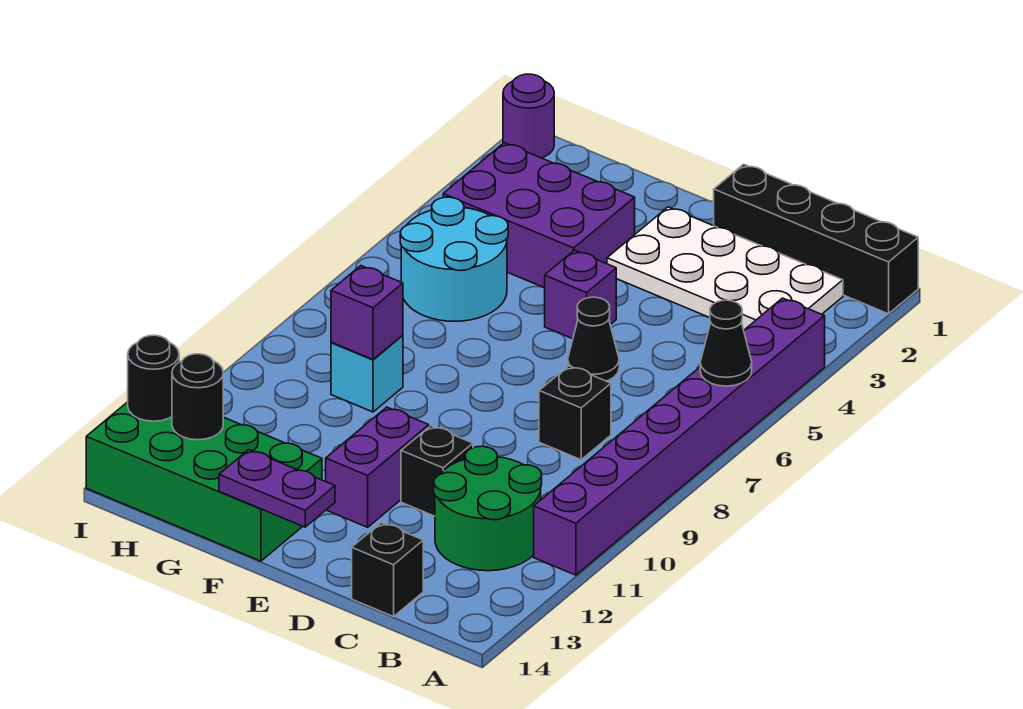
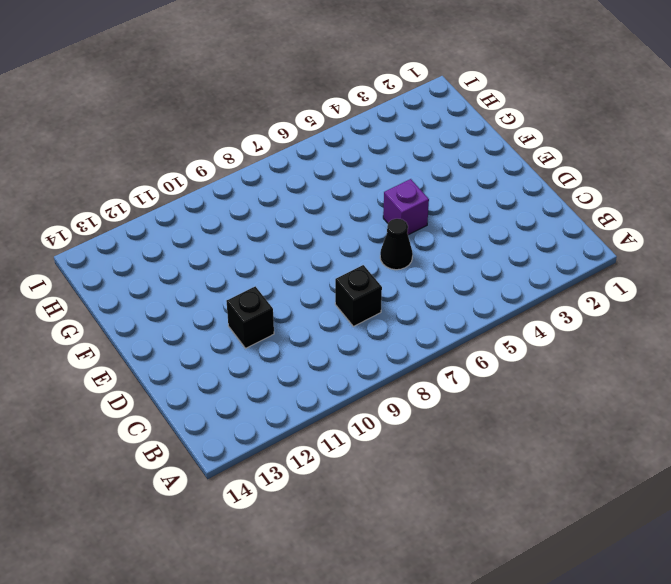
none -> black brick A1:D1 level 1
none -> purple brick A4:A11 level 1
none -> white plate B2:E3 level 1

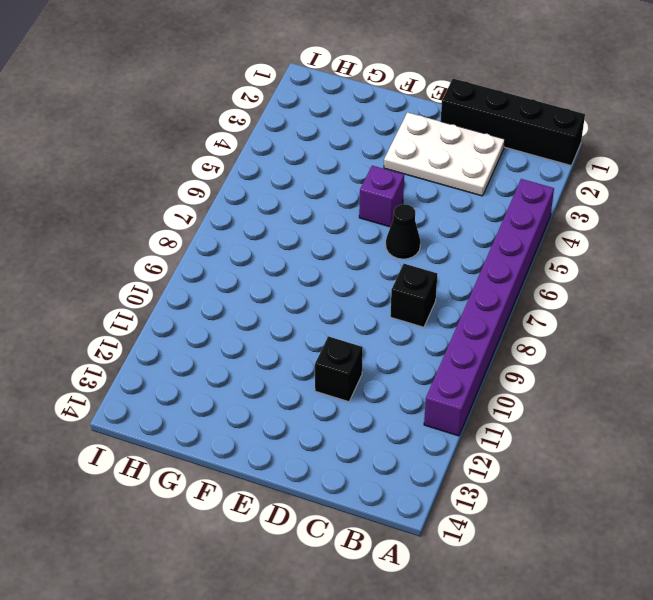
white plate C2:E3 level 1 -> white plate B2:E3 level 1
none -> green round brick B11:C12 level 1
none -> black brick C14 level 1
none -> purple brick E11:E12 level 1

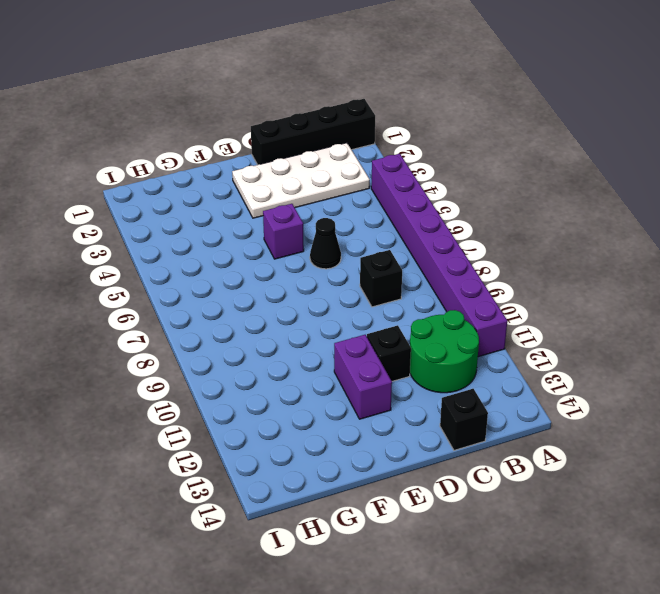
none -> purple brick F3:H4 level 1
none -> green brick F13:I14 level 1
none -> cyan round brick G5:H6 level 1

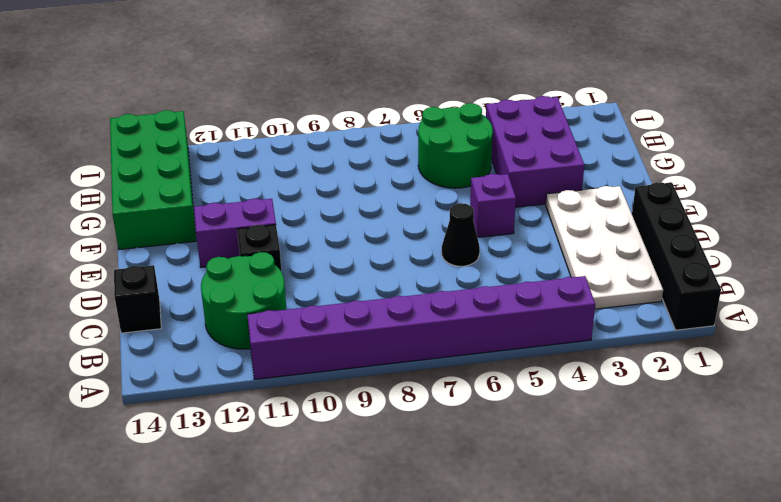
green round brick G5:H6 level 1 -> cyan round brick G5:H6 level 1
none -> black brick C8 level 1
none -> cyan brick G9 level 1
none -> purple round brick I1 level 1

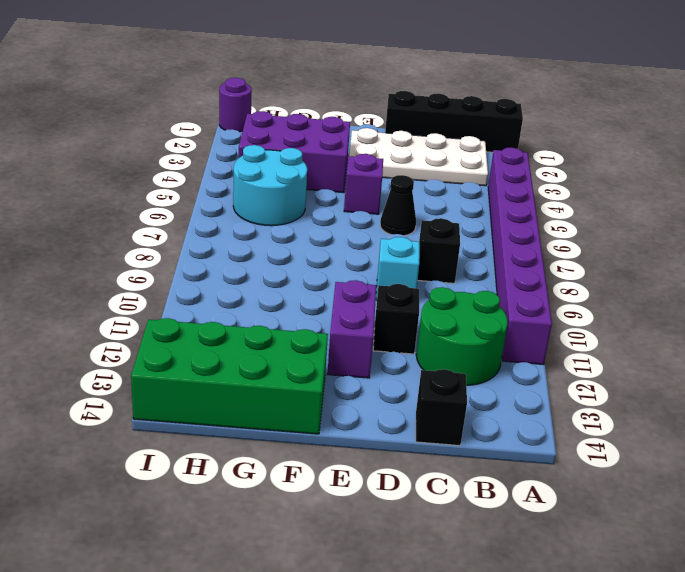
cyan brick D9 level 1 -> cyan brick G9 level 1
none -> black cone A6 level 2
none -> purple plate E14:F14 level 2
none -> purple brick G9 level 2

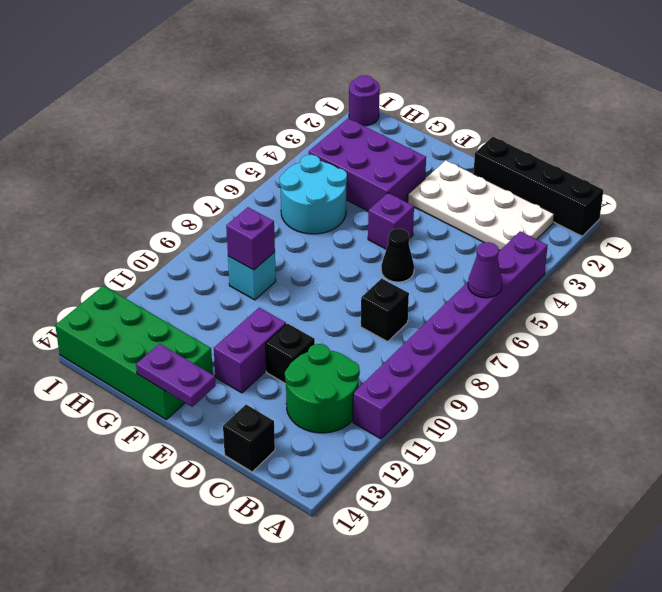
purple cone A6 level 2 -> black cone A6 level 2
none -> black round brick H13 level 2
none -> black round brick I13 level 2

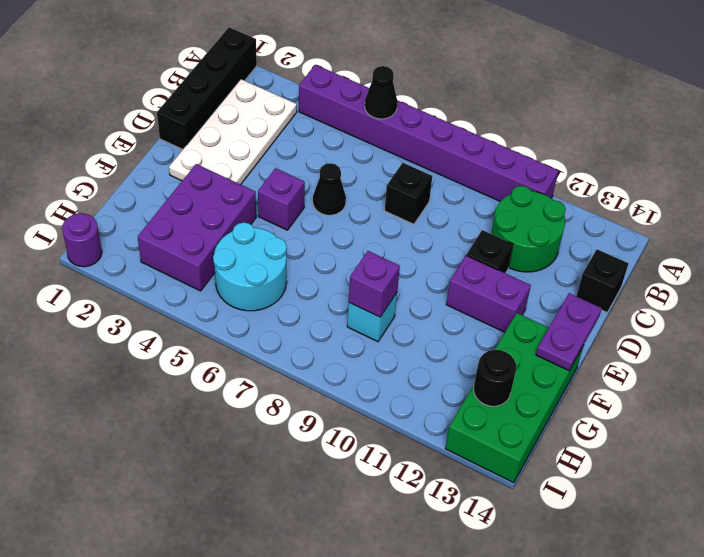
none -> black round brick I13 level 2

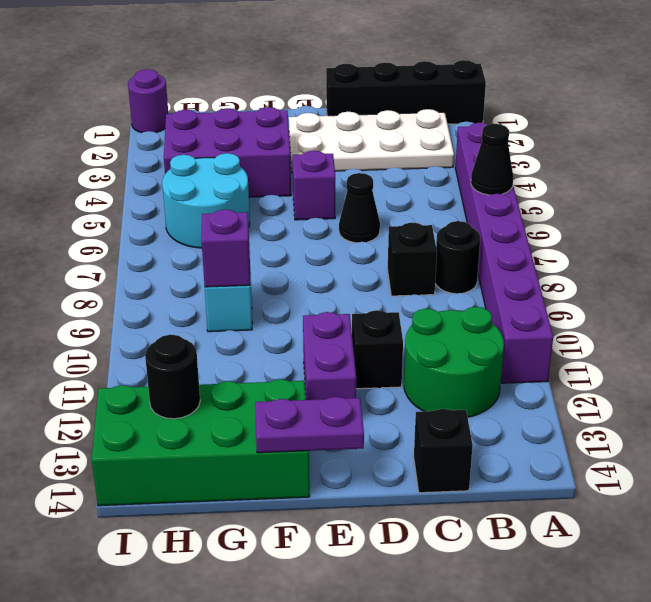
black round brick B8 level 1 -> black round brick I13 level 2

